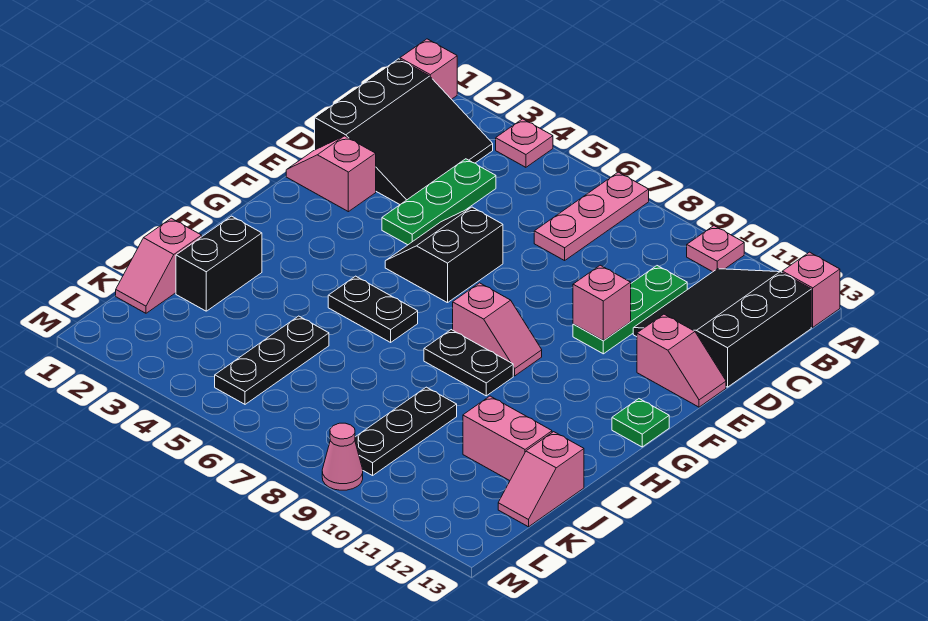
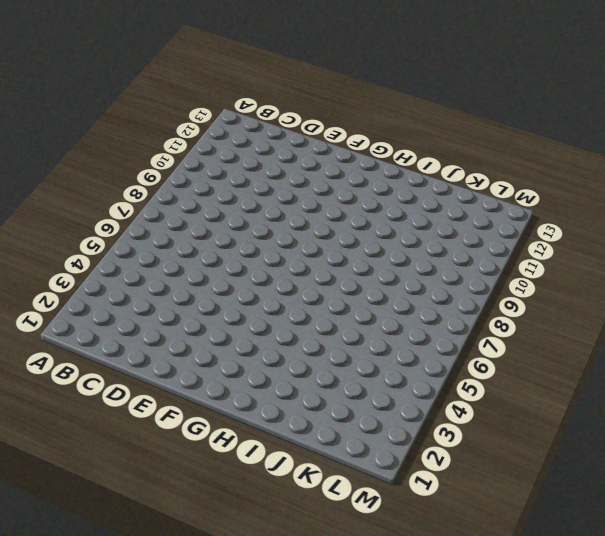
none -> pink brick A1 level 1
none -> pink plate A4 level 1
none -> pink plate A7:C7 level 1

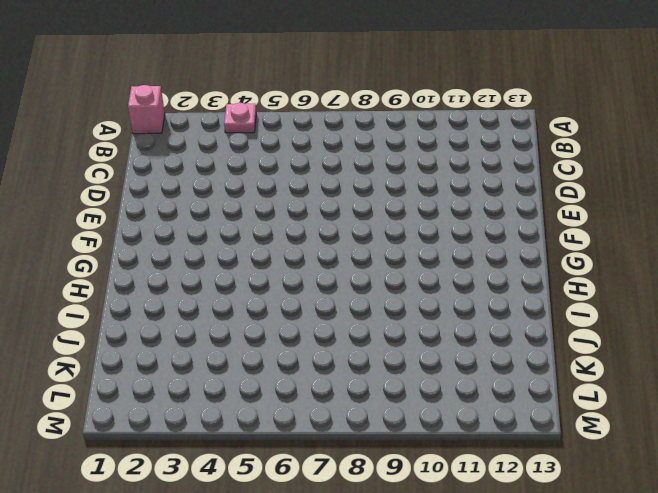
none -> pink plate A7:C7 level 1
none -> pink plate A10 level 1
none -> pink brick A13 level 1

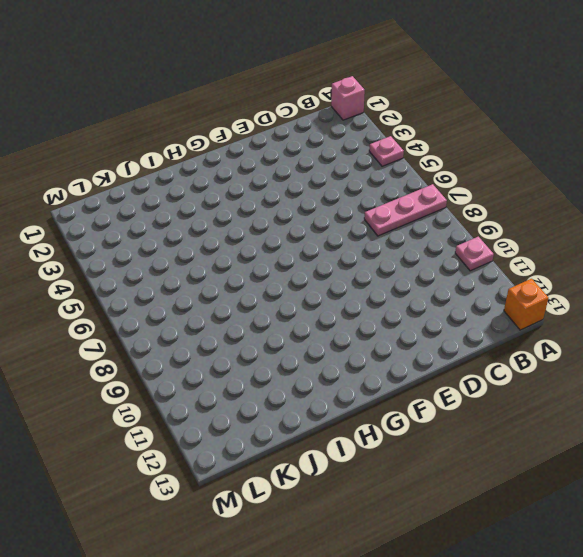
orange brick A13 level 1 -> pink brick A13 level 1
none -> black slope B1:D3 level 1 top 1
none -> black slope B11:D13 level 1 top 13
none -> green plate C4:E4 level 1

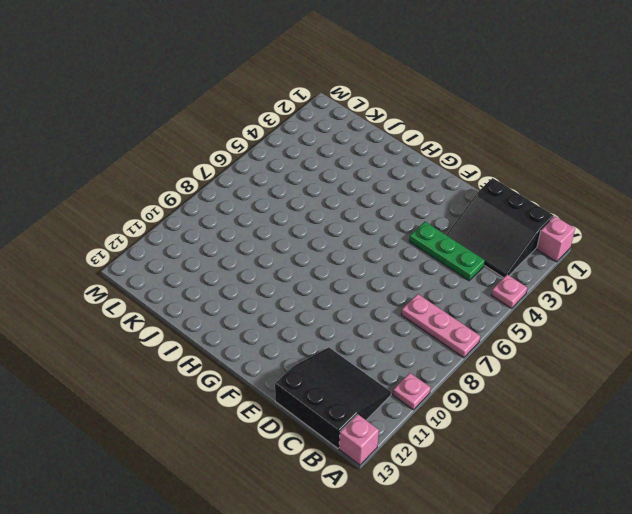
none -> green plate C10:E10 level 1
none -> pink slope E1:E2 level 1 top 2
none -> black slope E5:F6 level 1 top 6

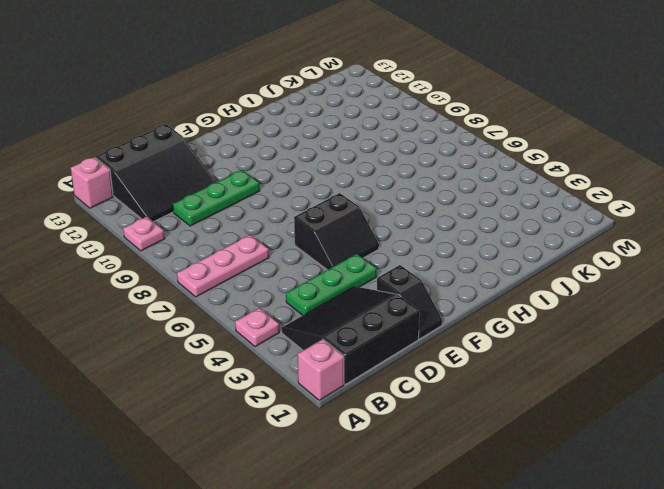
black slope E1:E2 level 1 top 2 -> pink slope E1:E2 level 1 top 2
none -> pink slope E12:E13 level 1 top 12
none -> pink slope G8:G9 level 1 top 8
none -> green plate G13 level 1

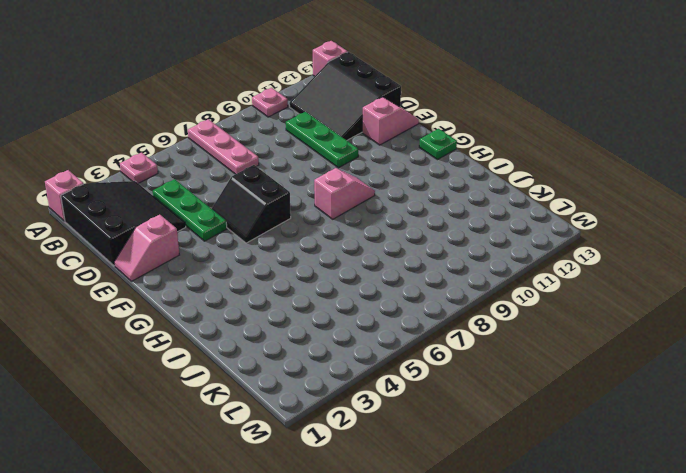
none -> black plate H5:H6 level 1
none -> black plate H8:H9 level 1
none -> black brick I2:J2 level 1

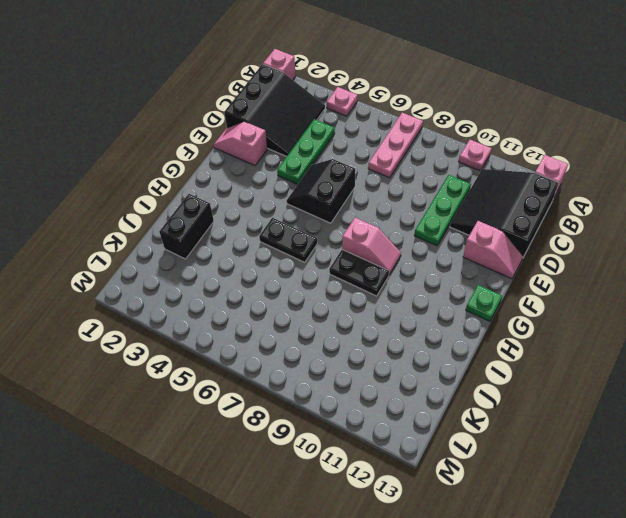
none -> pink slope J1:K1 level 1 top J
none -> black plate J5:L5 level 1
none -> black plate J9:L9 level 1

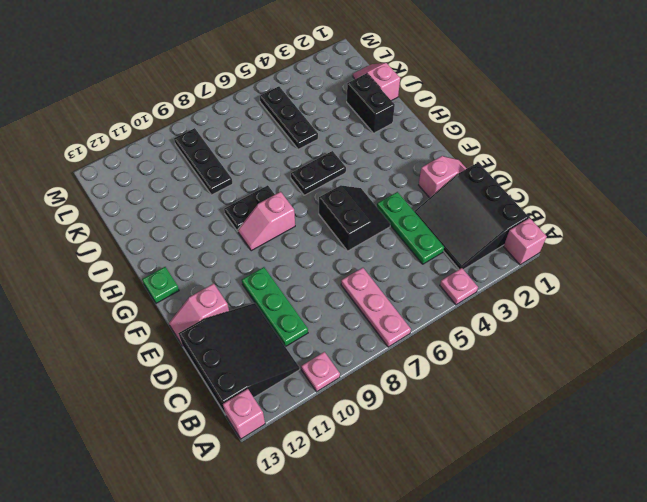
none -> pink brick J11:J12 level 1
none -> pink slope J13:K13 level 1 top J
none -> pink cone M9 level 1

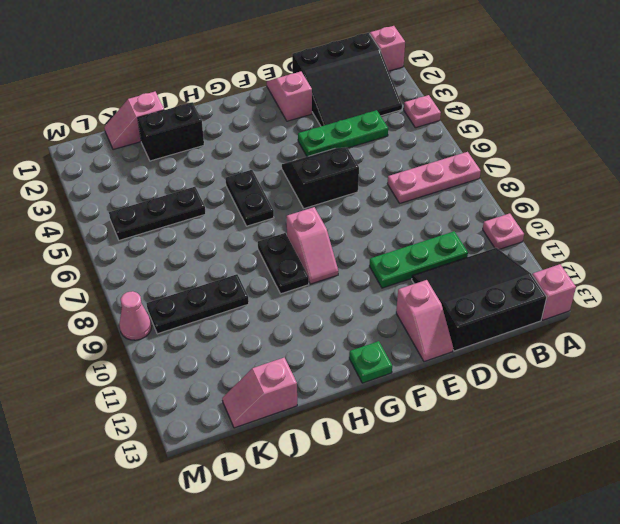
none -> pink brick J11:J12 level 1
none -> pink brick E10 level 2

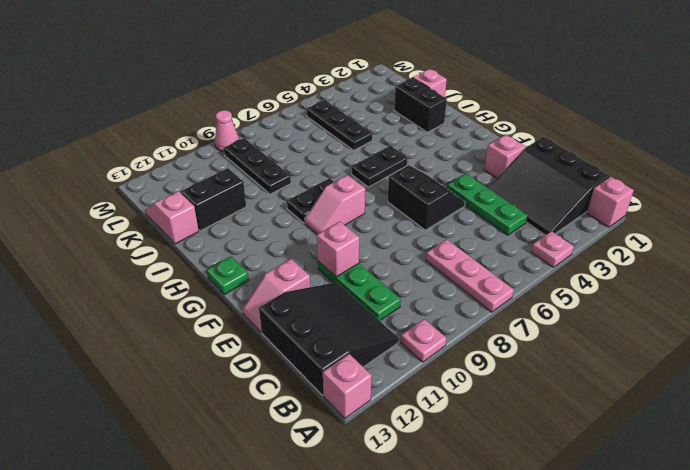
black brick J11:J12 level 1 -> pink brick J11:J12 level 1

